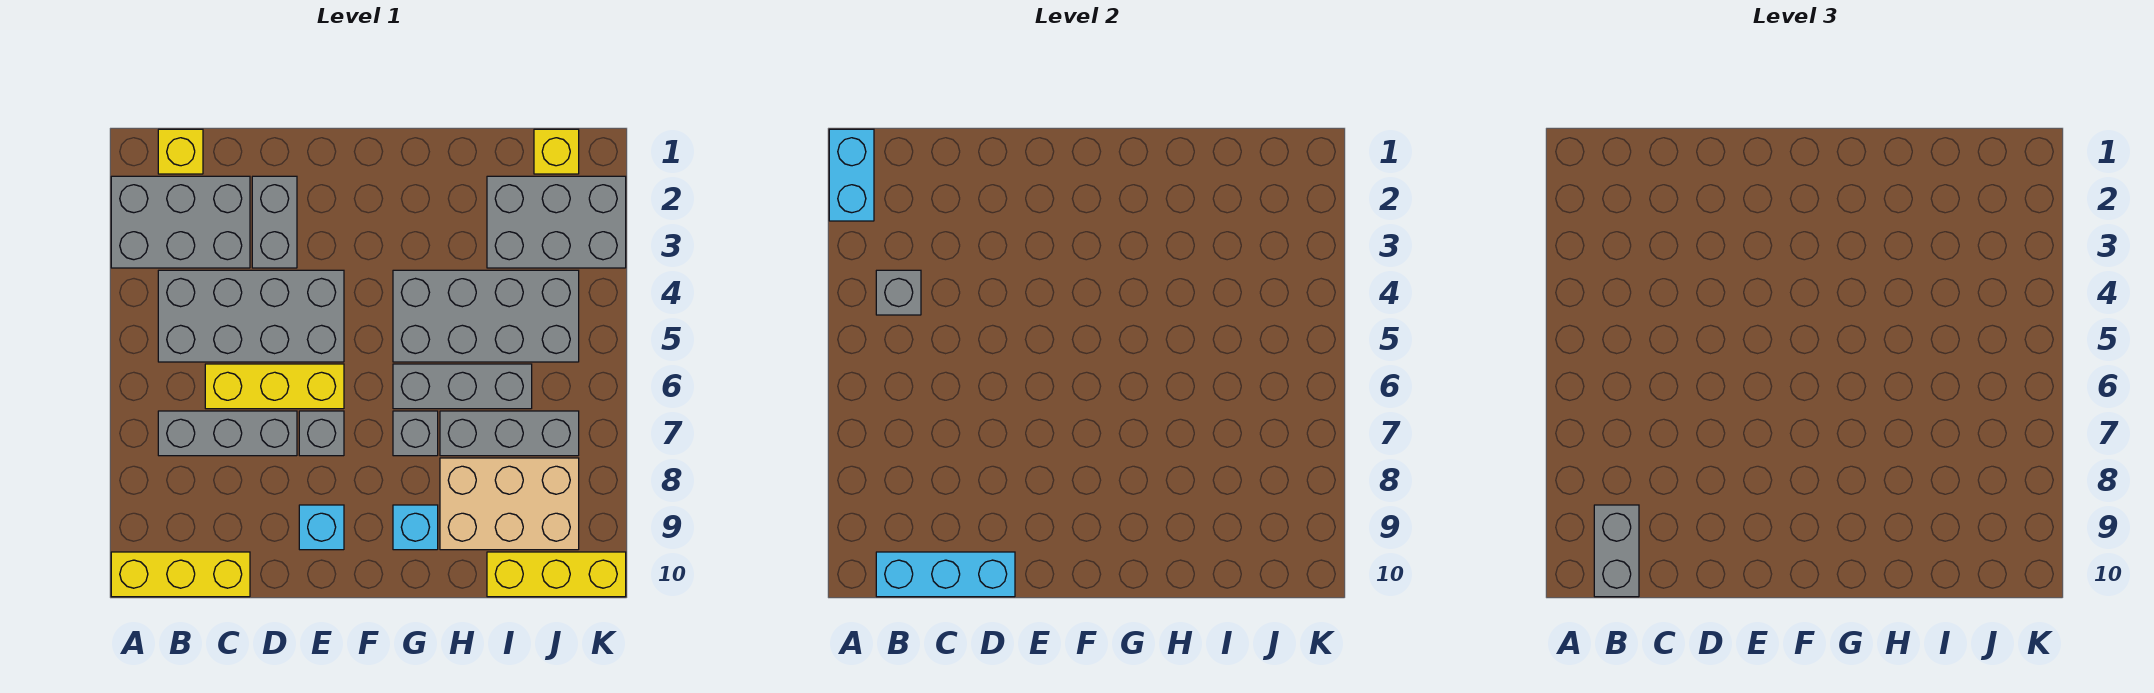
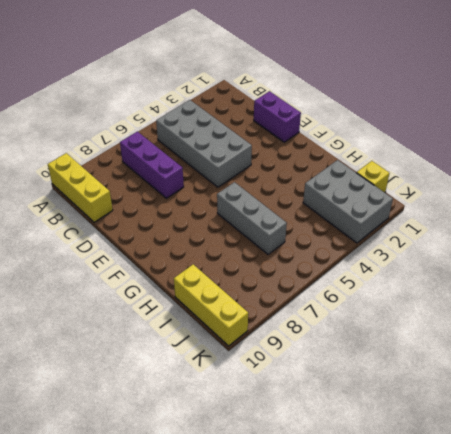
purple brick B7:D7 level 1 -> grey brick B7:D7 level 1
purple brick D1:E1 level 1 -> none
none -> grey brick A2:C3 level 1
none -> yellow brick B1 level 1
none -> yellow brick C6:E6 level 1

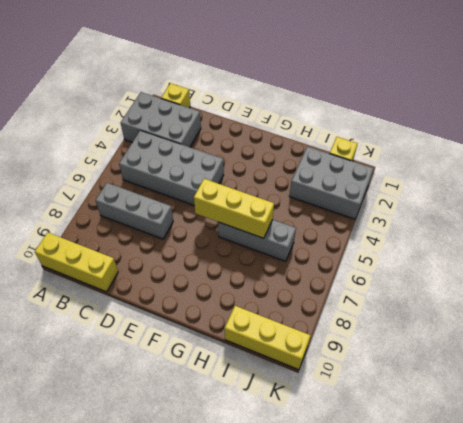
yellow brick F6:H6 level 2 -> yellow brick C6:E6 level 1
none -> grey brick D2:D3 level 1
none -> grey brick E7 level 1
none -> cyan brick E9 level 1

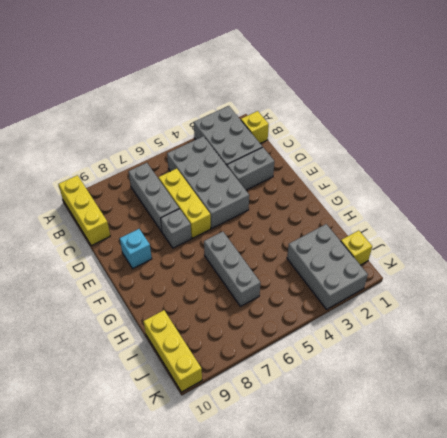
none -> grey brick G4:J5 level 1
none -> grey brick G7 level 1
none -> cyan brick G9 level 1

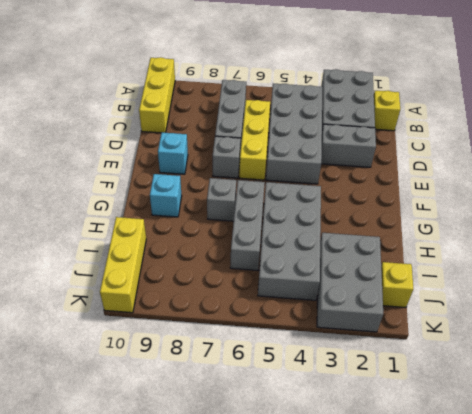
none -> grey brick H7:J7 level 1
none -> tan brick H8:J9 level 1
none -> cyan brick A1:A2 level 2

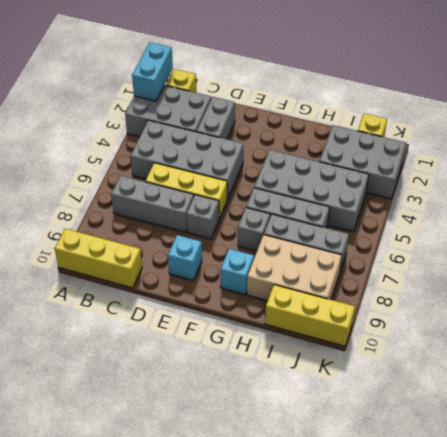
none -> grey brick B4 level 2
none -> cyan brick B10:D10 level 2
none -> grey brick B9:B10 level 3

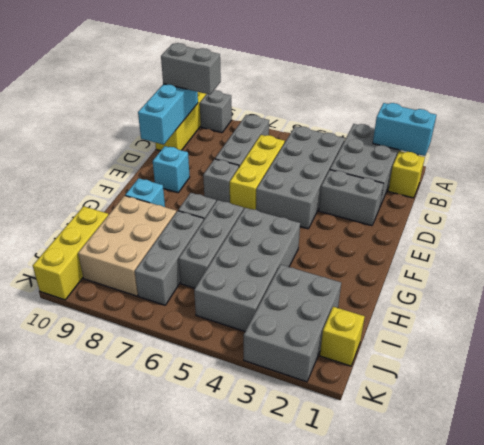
grey brick A9 level 1 -> grey brick B4 level 2

